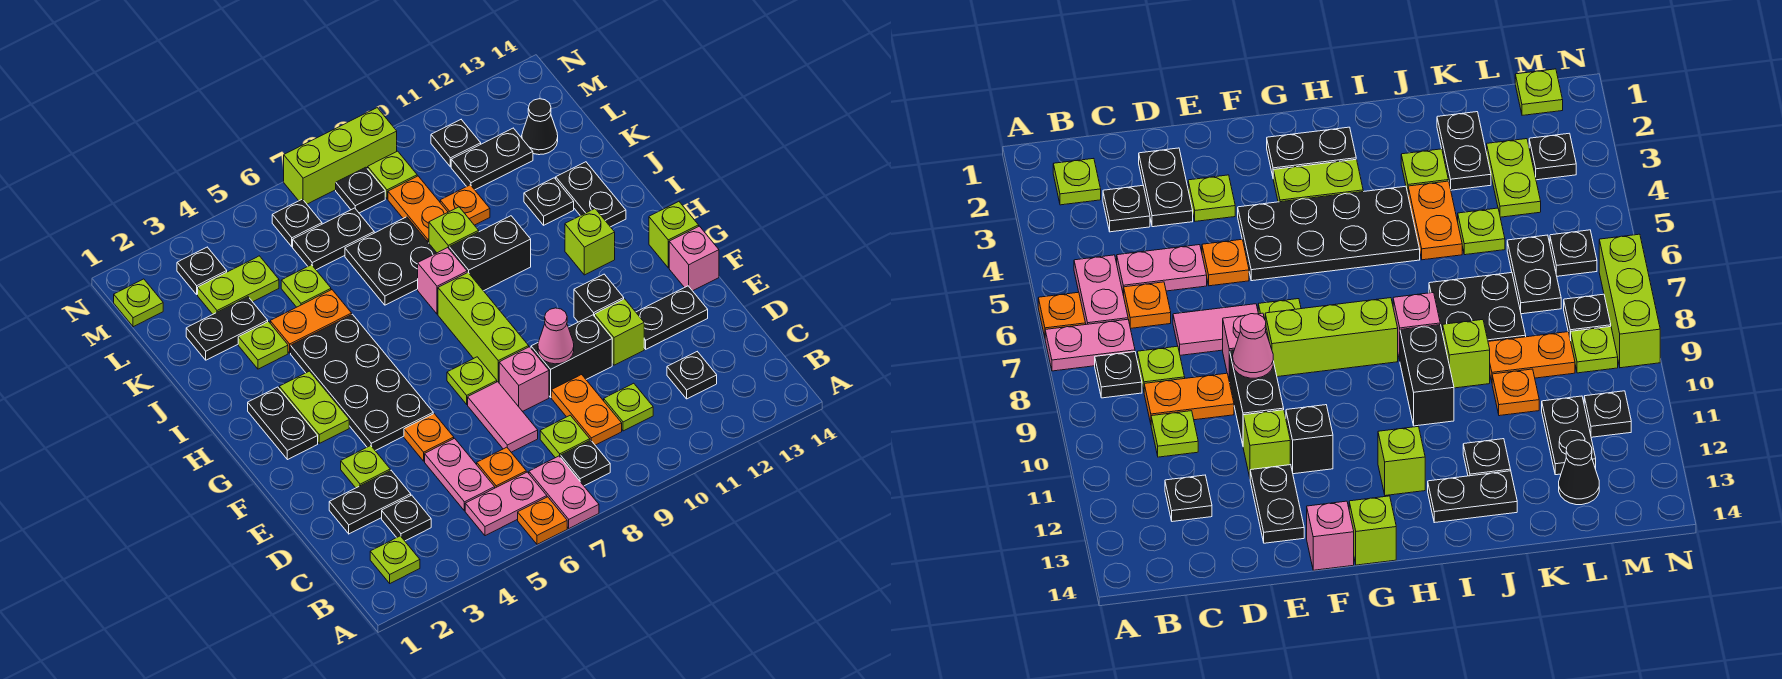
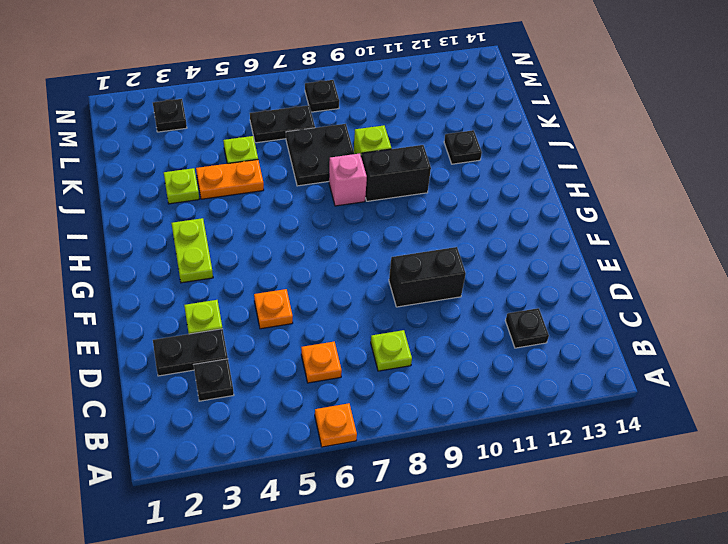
none -> pink plate A7:B7 level 1
none -> lime plate B2 level 1
none -> pink plate B5:B6 level 1
none -> black plate B8 level 1

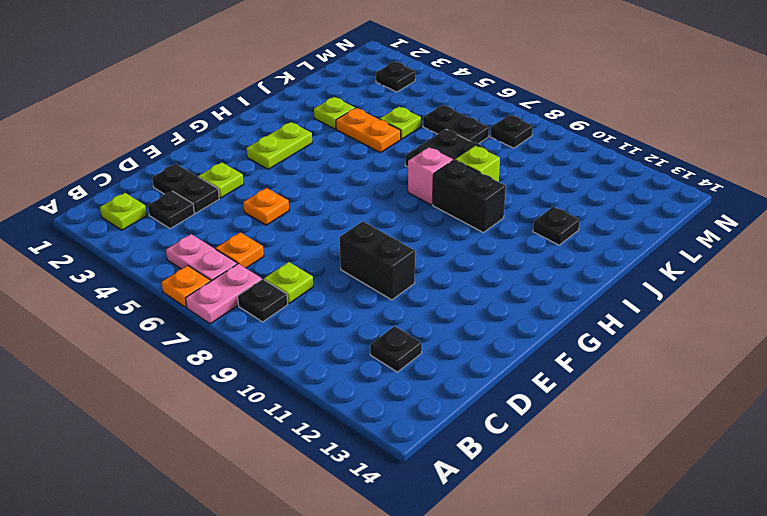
none -> pink plate C5:D5 level 1
none -> orange plate C9:D9 level 1
none -> lime plate C10 level 1
none -> pink tile D7:E7 level 1

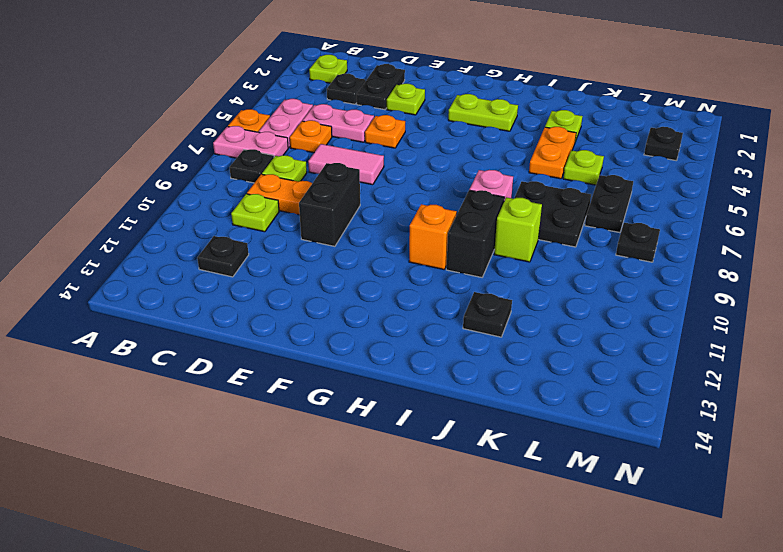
orange brick H10 level 1 -> none
none -> pink brick E8 level 1
none -> lime brick E11 level 1
none -> black plate E12:E13 level 1
none -> black plate F4:I5 level 1

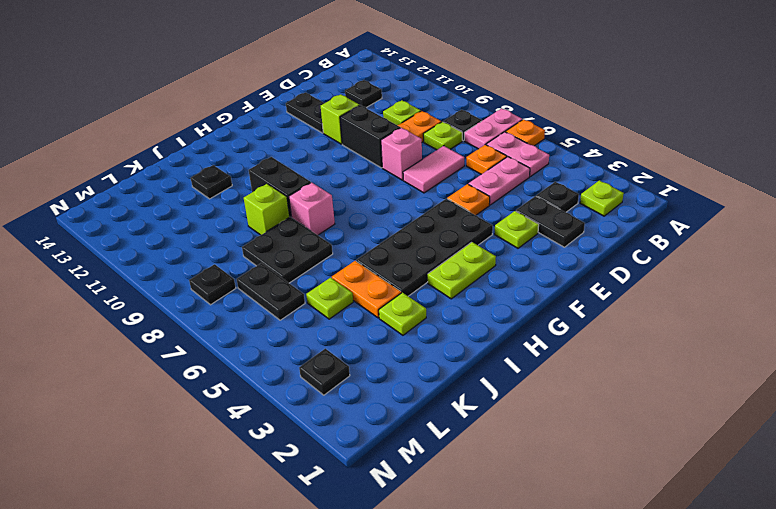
none -> lime plate F7 level 1
none -> lime brick F8:H8 level 1
none -> black brick F11 level 1
none -> pink brick F14 level 1

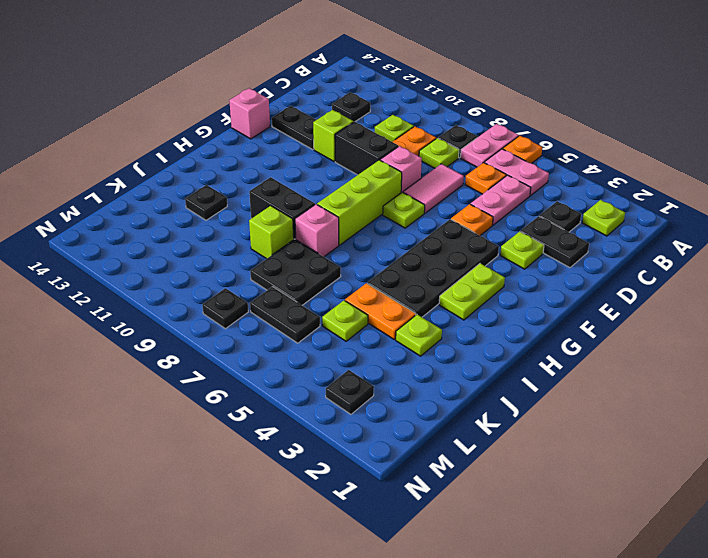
none -> black brick F11 level 1
none -> black plate G2:H2 level 1
none -> lime brick G14 level 1
none -> lime brick H12 level 1

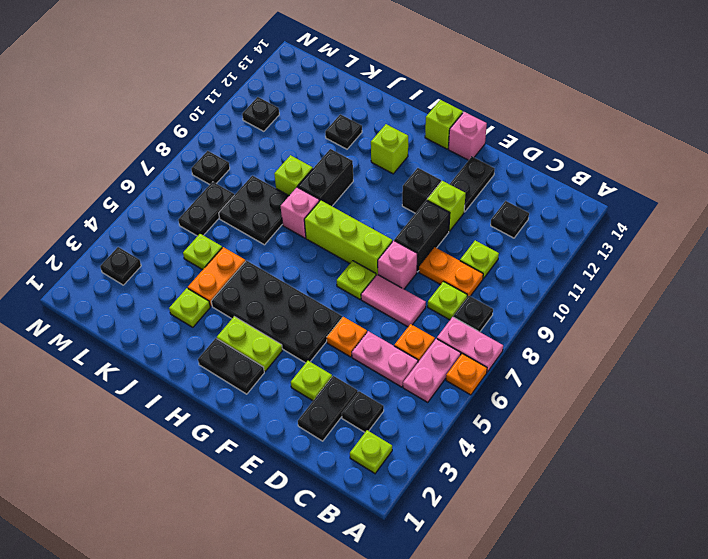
none -> black plate I13:J13 level 1
none -> black plate K2:K3 level 1
none -> orange plate K9:L9 level 1
none -> orange plate K10 level 1

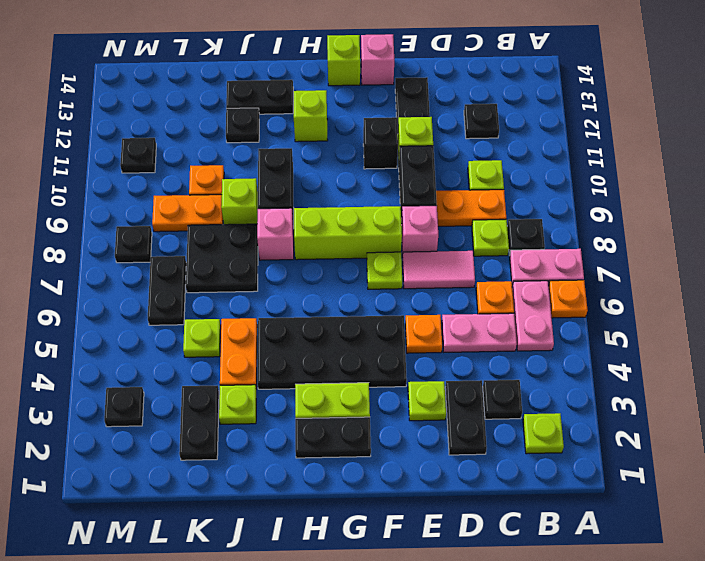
none -> lime plate L3:L4 level 1
none -> black plate L11:L12 level 1
none -> black cone L13 level 1
none -> lime plate M1 level 1

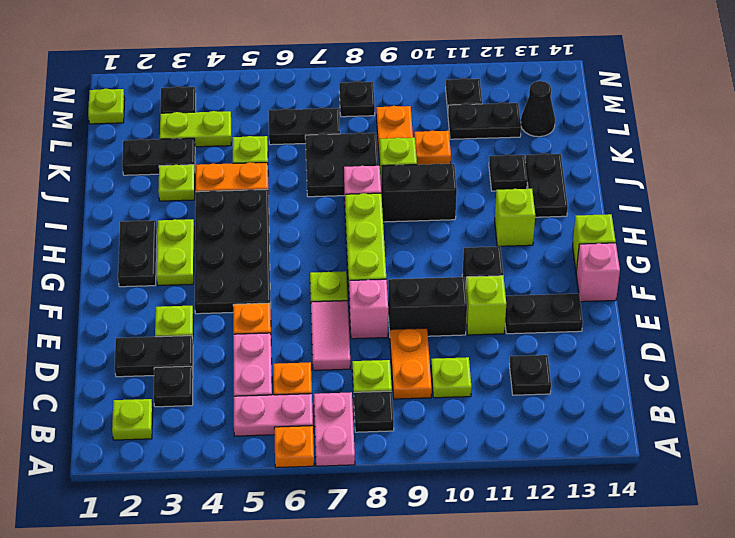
none -> black plate M6 level 1
none -> lime plate M9 level 1
none -> lime brick N7:N9 level 1
none -> pink cone E9 level 2

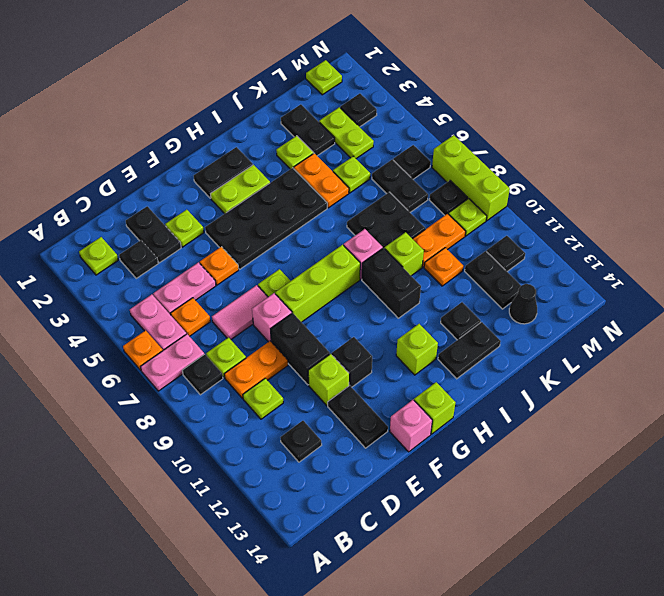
none -> pink cone E9 level 2

